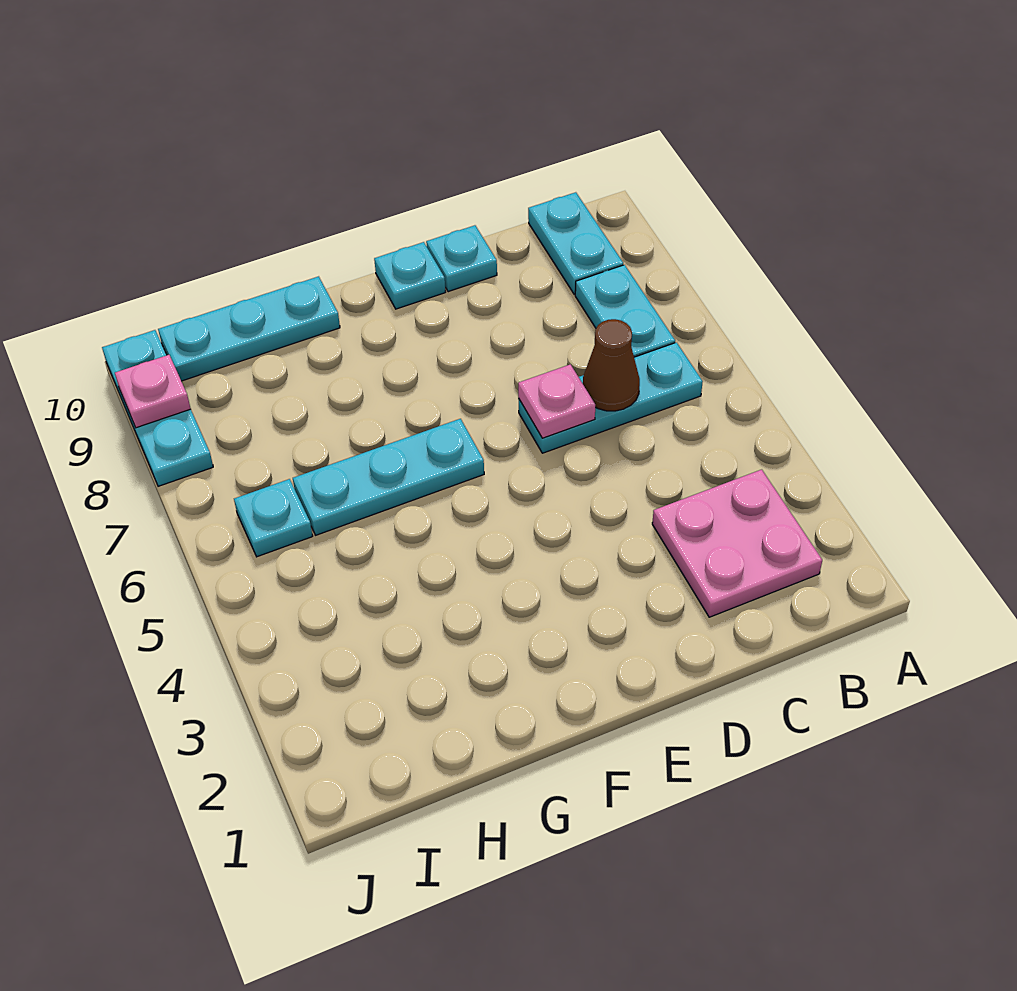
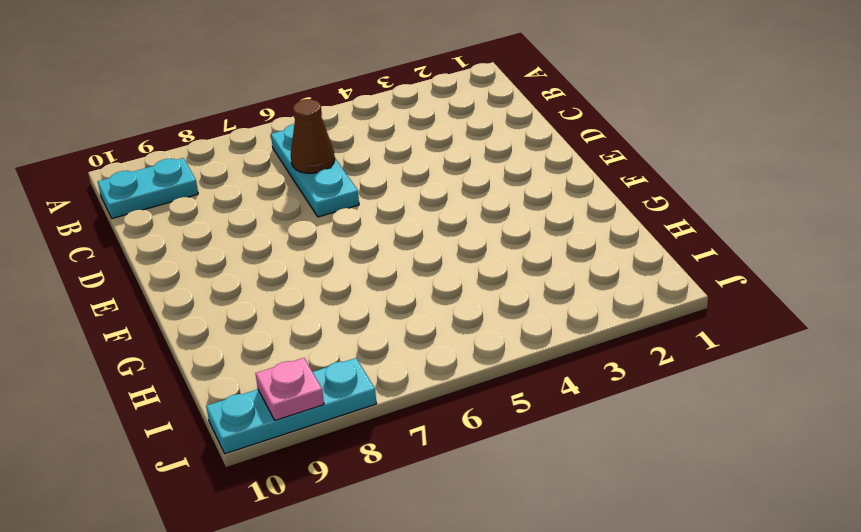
none -> pink plate B2:C3 level 1
none -> cyan plate B7:B8 level 1
none -> cyan plate D10 level 1

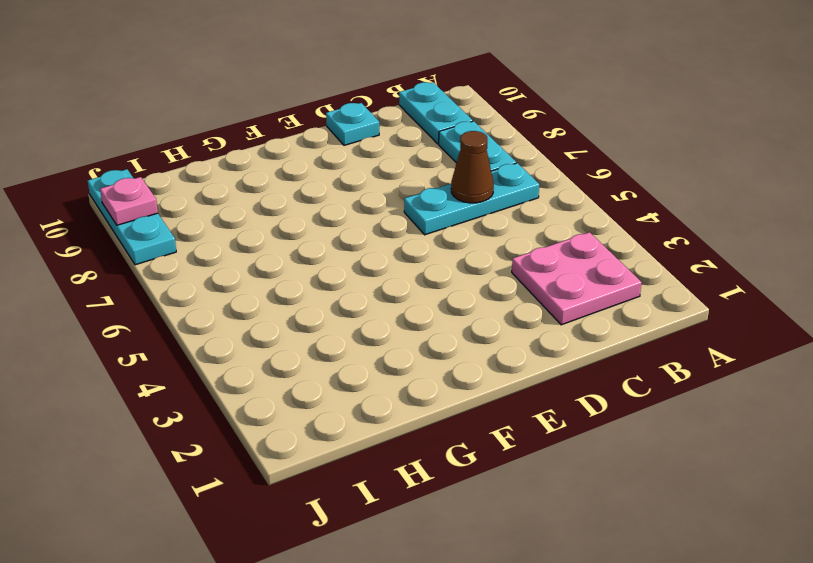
none -> cyan plate E10 level 1
none -> cyan plate F6:H6 level 1
none -> cyan plate G10:I10 level 1

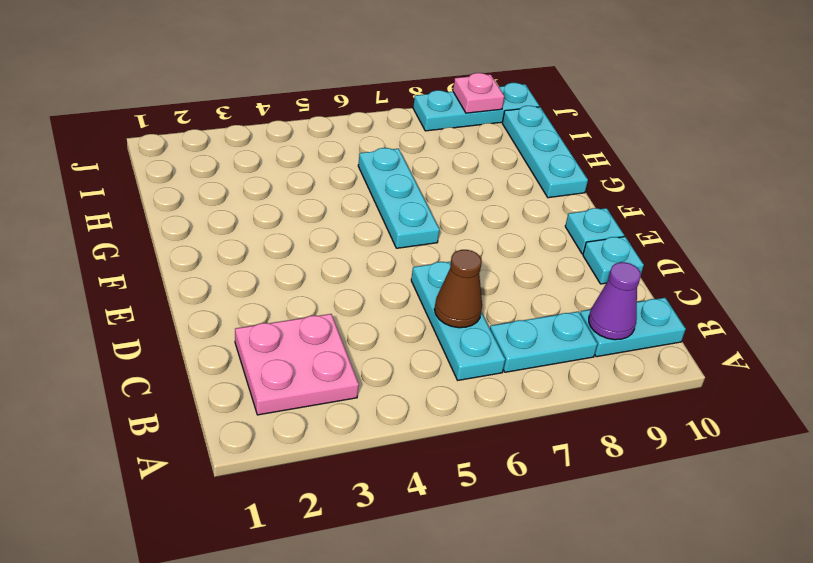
purple cone B9 level 2 -> none
none -> cyan plate I6 level 1
none -> pink plate D6 level 2

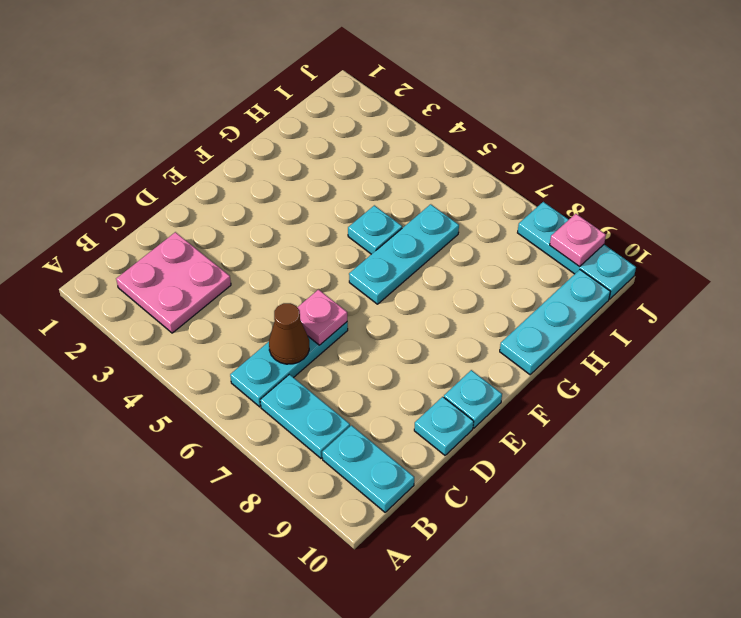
cyan plate G5 level 1 -> cyan plate I6 level 1

